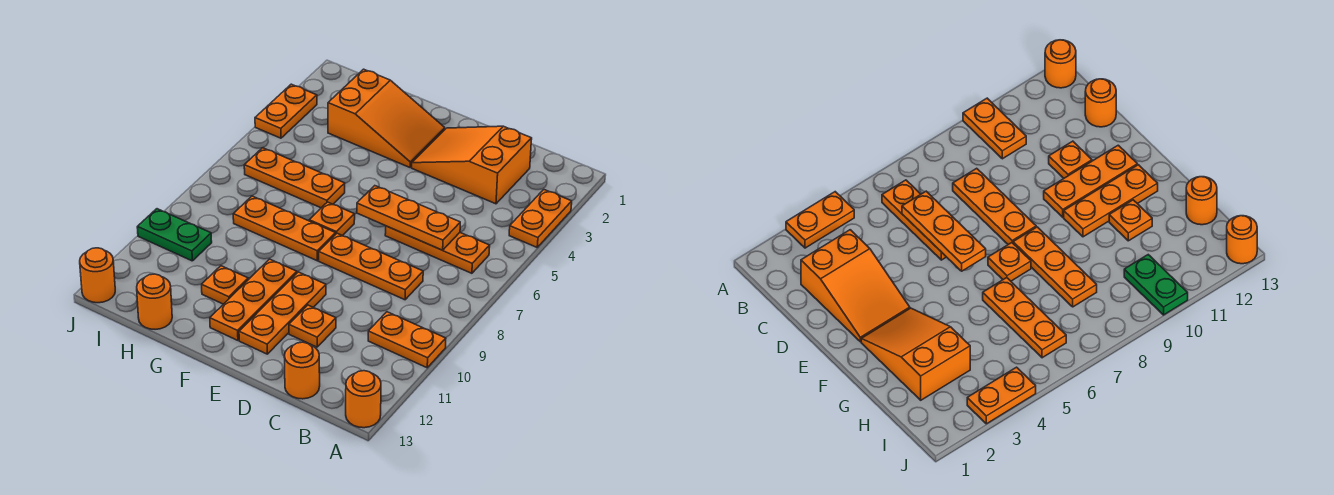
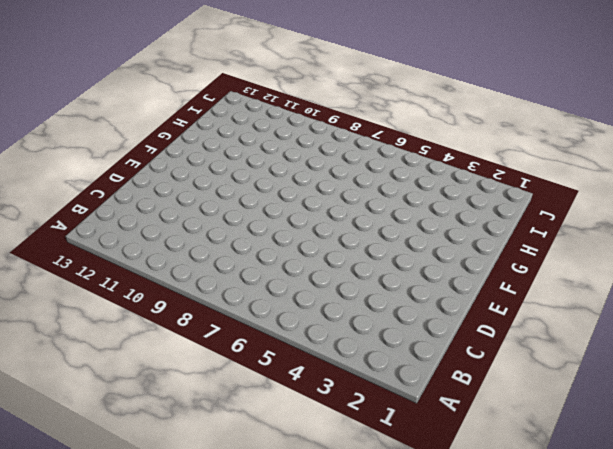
none -> orange plate A3:A4 level 1
none -> orange plate A10:B10 level 1
none -> orange round brick A13 level 1

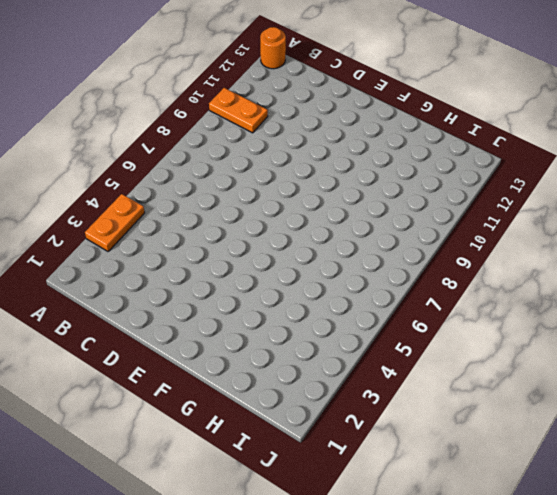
none -> orange plate B6:D6 level 1
none -> orange slope C2:E3 level 1 top C
none -> orange plate C8:E8 level 1

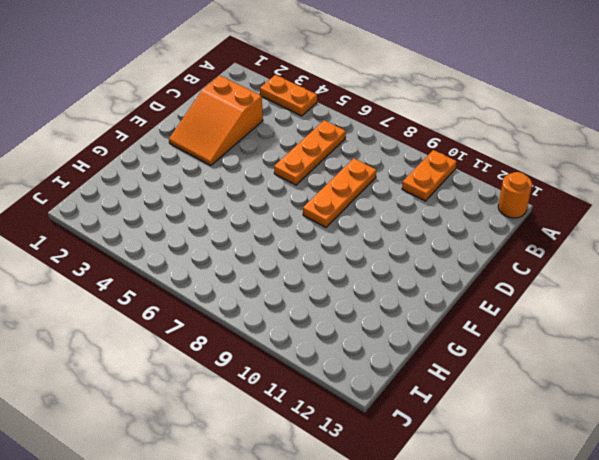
none -> orange round brick C13 level 1
none -> orange plate D11 level 1
none -> orange plate E10:E12 level 1

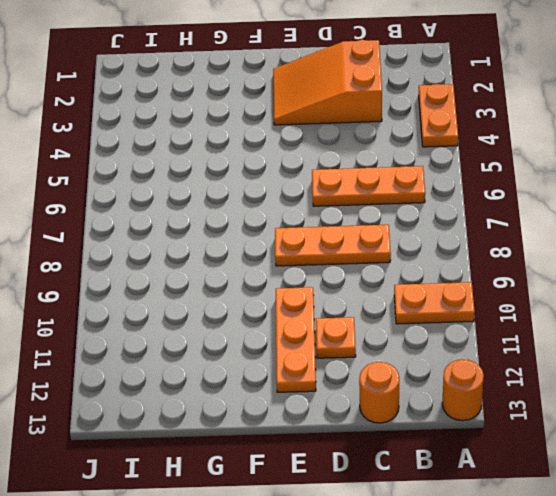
none -> orange slope F2:H3 level 1 top H
none -> orange plate F7 level 1
none -> orange plate F8:H8 level 1

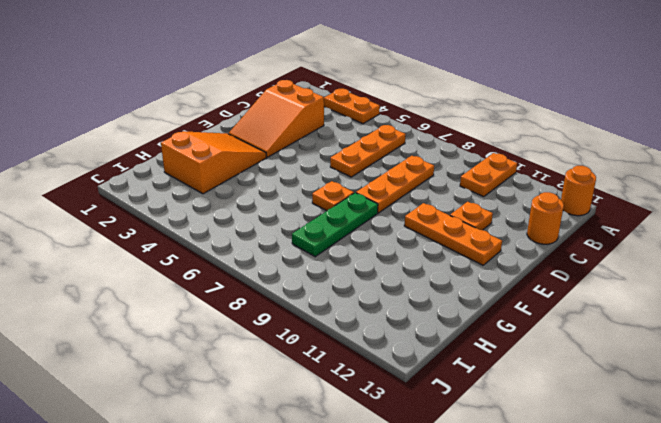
green plate F8:H8 level 1 -> orange plate F8:H8 level 1
none -> orange plate F10:F12 level 1
none -> orange plate G6:I6 level 1
none -> orange plate G11 level 1

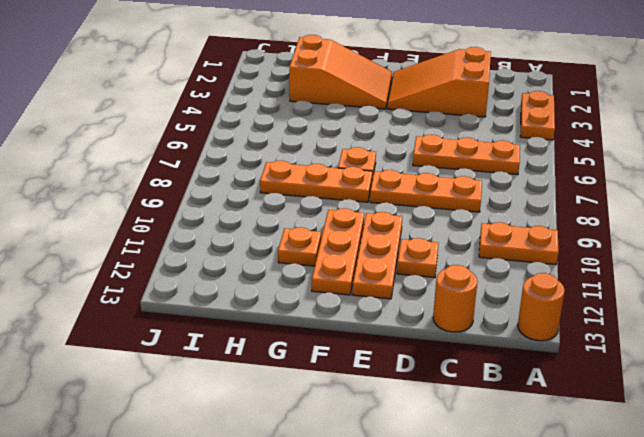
none -> orange plate G6:I6 level 1
none -> orange round brick H13 level 1
none -> green plate I10:J10 level 1

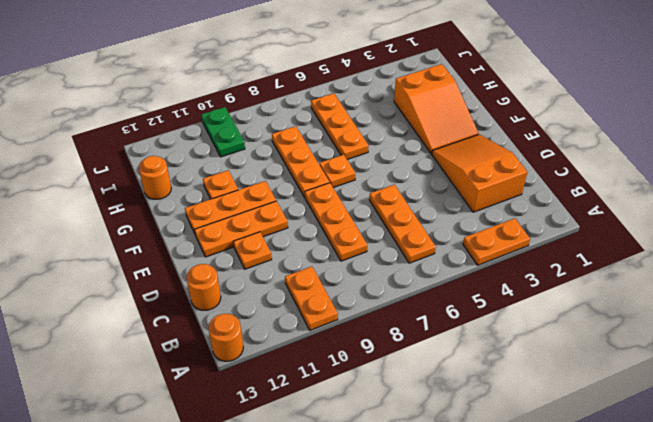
none -> orange plate J3:J4 level 1
none -> orange round brick J13 level 1
none -> orange plate C6:E6 level 2

